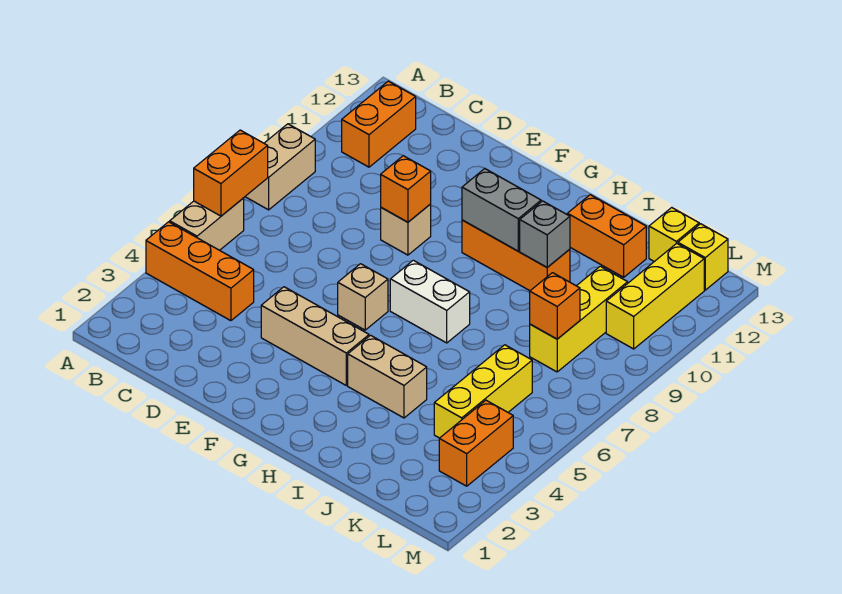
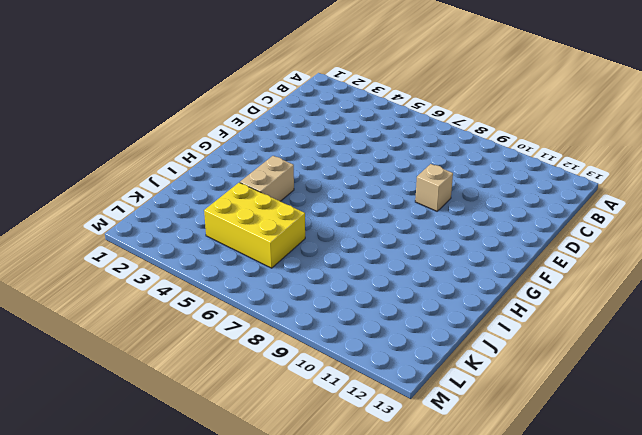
yellow brick J4:K6 level 1 -> yellow brick K4:K6 level 1
none -> orange brick A4:C4 level 1
none -> tan brick A5:A6 level 1
none -> tan brick A8:A9 level 1

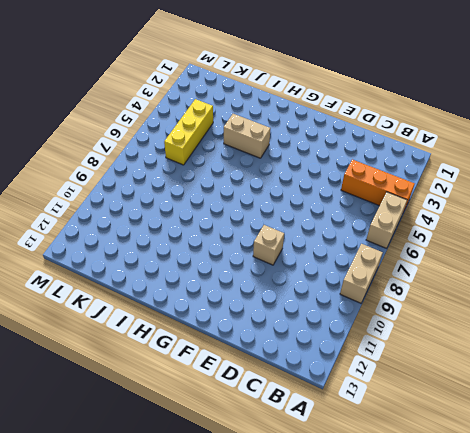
none -> orange brick B11:B12 level 1
none -> tan brick E4:G4 level 1
none -> tan brick F6 level 1

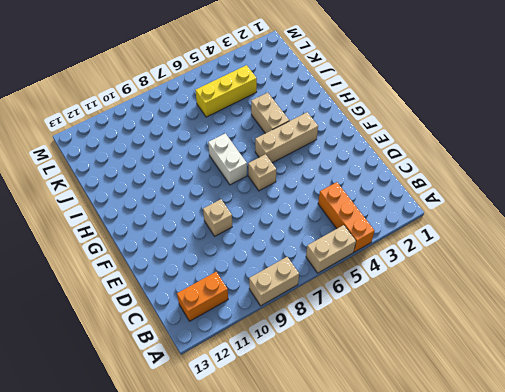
tan brick G3:G5 level 1 -> tan brick E4:G4 level 1
none -> orange brick G10:I10 level 1
none -> orange brick I12:J12 level 1
none -> yellow brick K8:K10 level 1

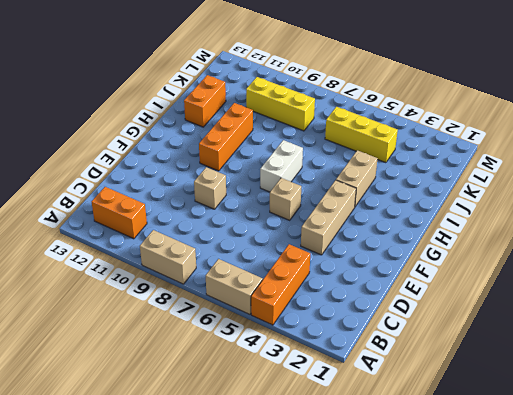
none -> yellow brick K13 level 1
none -> orange brick L3:L4 level 1
none -> yellow brick L10:L12 level 1

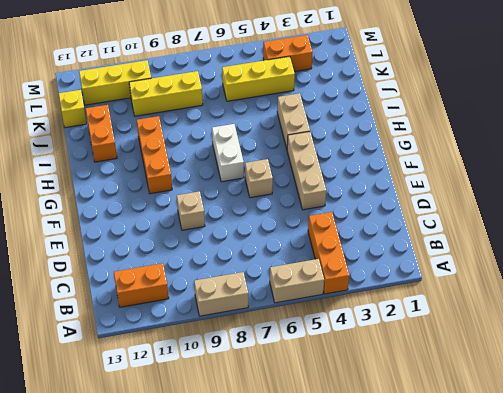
none -> yellow brick L13 level 1
none -> orange brick A6:A7 level 2
none -> orange brick E9 level 2

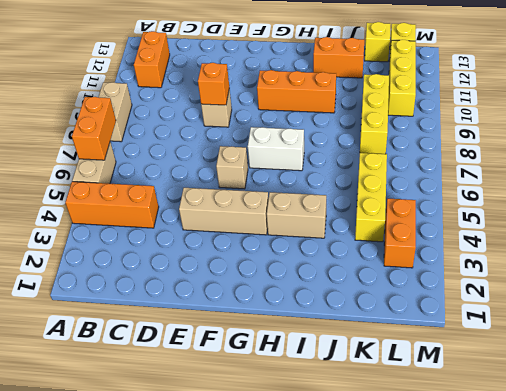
none -> grey brick G10:H10 level 2
none -> grey brick I10 level 2
none -> orange brick K8 level 2

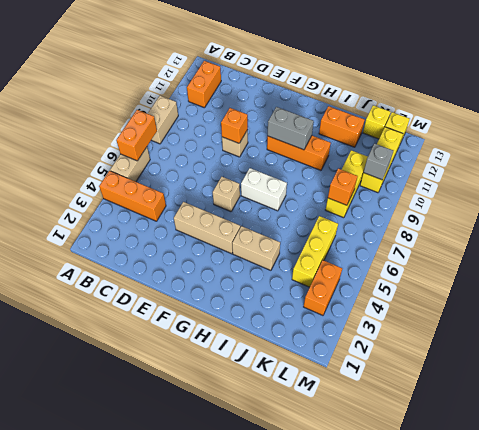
grey brick L10 level 2 -> grey brick I10 level 2

